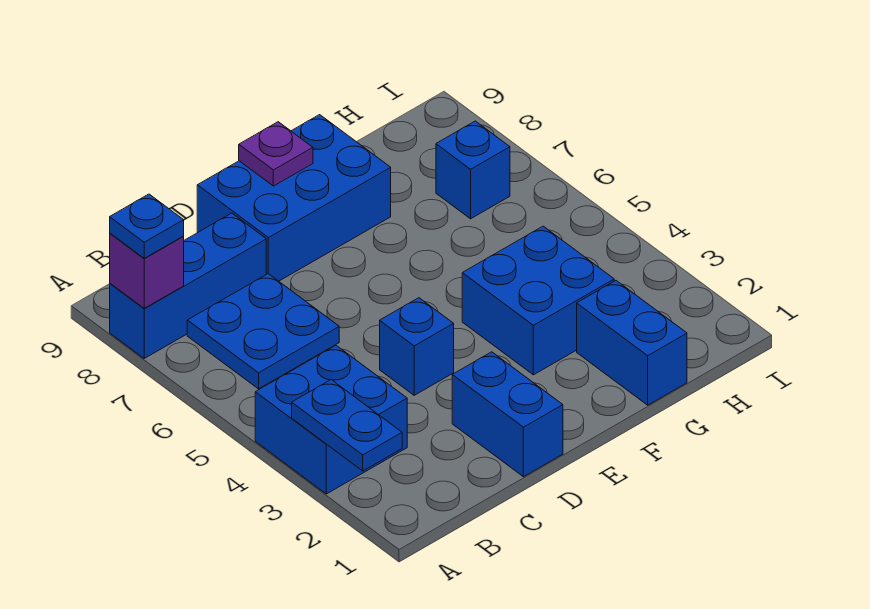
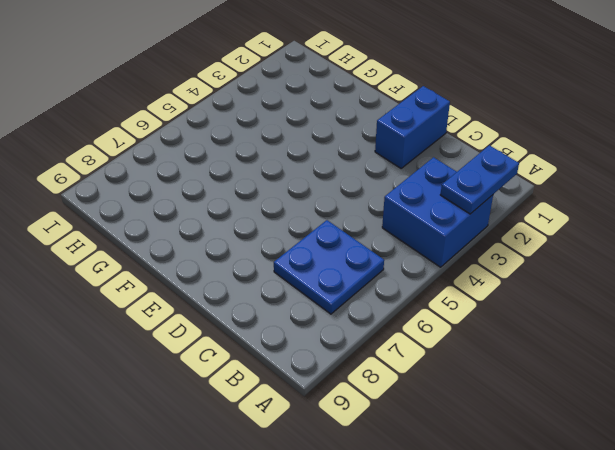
none -> blue brick A8:C8 level 1
none -> blue brick D4 level 1
none -> blue brick D8:F9 level 1

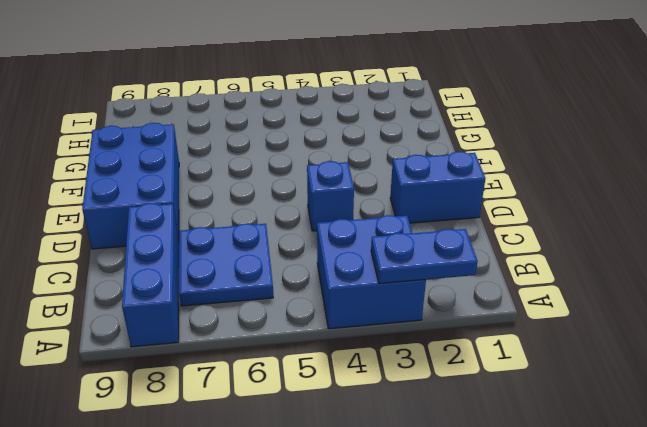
none -> blue brick F3:G4 level 1
none -> blue brick G1:G2 level 1
none -> blue brick H7 level 1

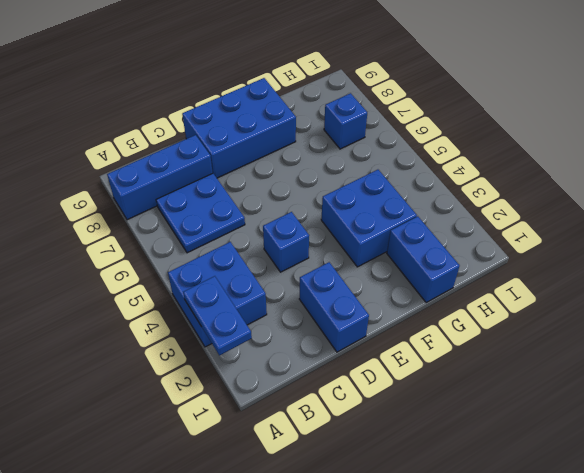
none -> purple brick A8 level 2
none -> purple plate E9 level 2
none -> blue plate A8 level 3

